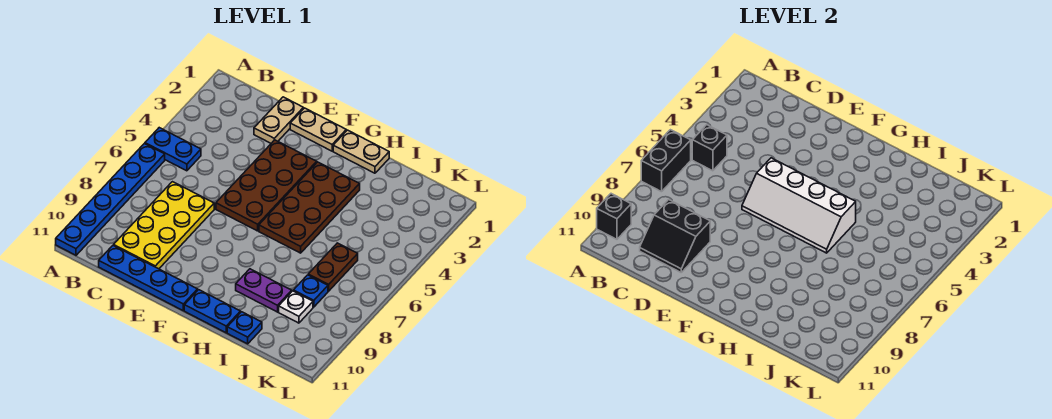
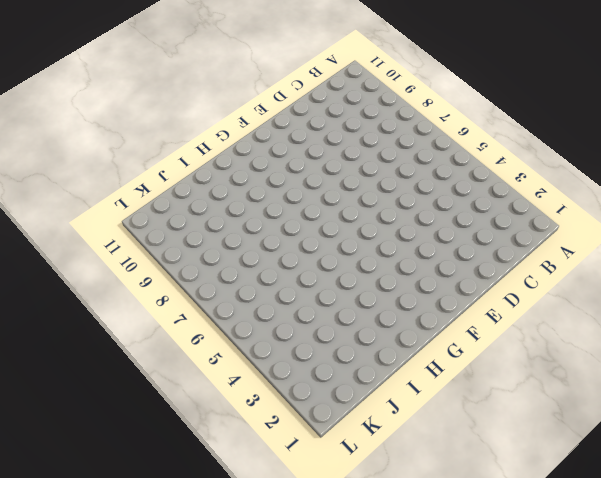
none -> blue plate A5:B5 level 1
none -> blue plate A6:A11 level 1
none -> yellow plate C7:D10 level 1

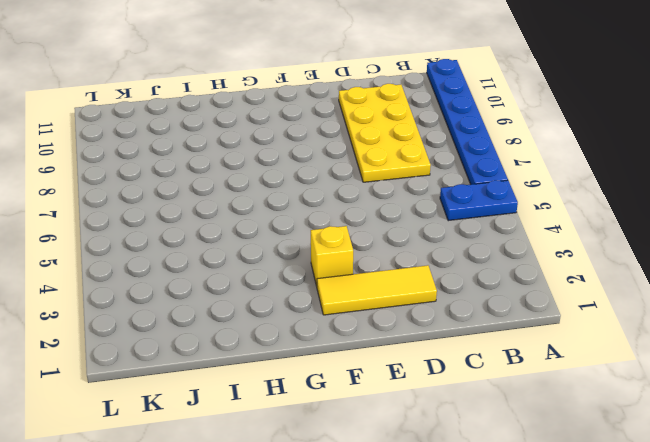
yellow tile D2:F2 level 1 -> tan plate D1:D2 level 1
yellow brick F3 level 1 -> brown plate E3:F6 level 1
none -> blue plate C11:F11 level 1
none -> tan plate E1:F1 level 1
none -> tan plate G1:H1 level 1

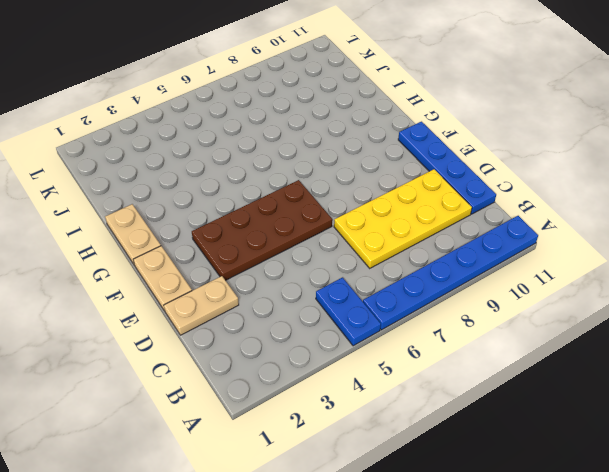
none -> brown plate G3:H6 level 1
none -> blue plate G11:H11 level 1
none -> purple plate H9:I9 level 1

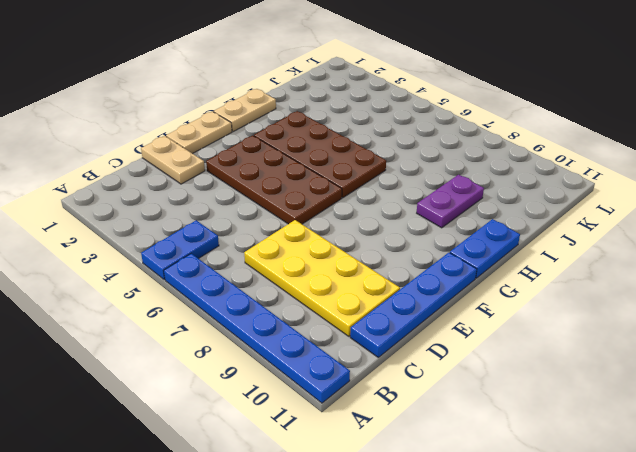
none -> blue plate I11 level 1
none -> brown plate J6:J7 level 1
none -> blue plate J8 level 1

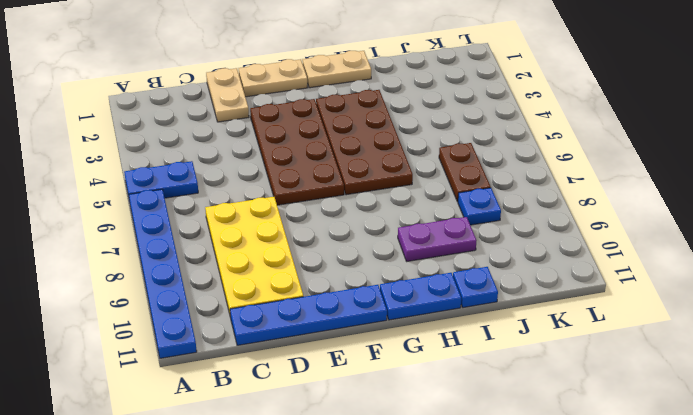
none -> white plate J9 level 1
none -> black brick A6:A7 level 2
none -> black brick A10 level 2

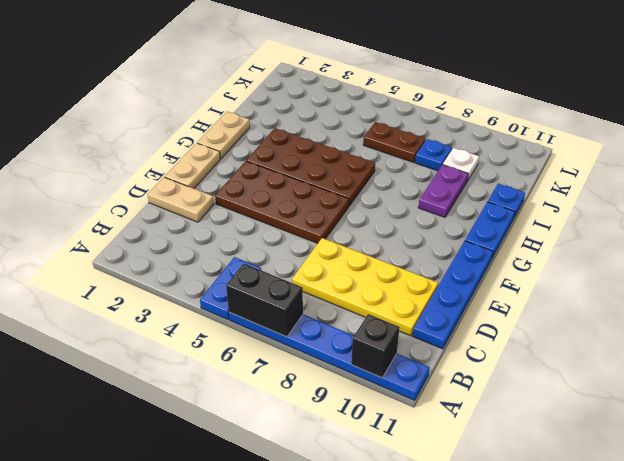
none -> black brick B5 level 2
none -> black slope C9:D10 level 2 top 9
none -> white slope E5:H6 level 2 top 5

